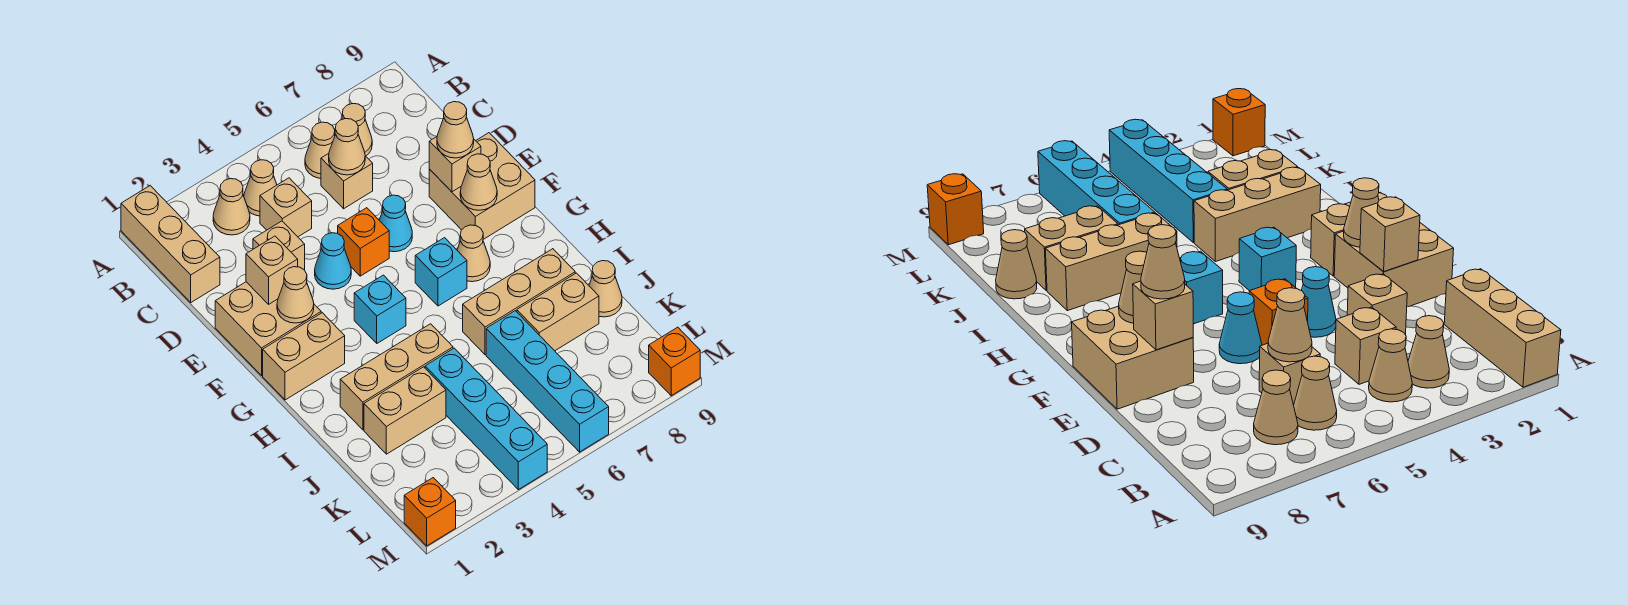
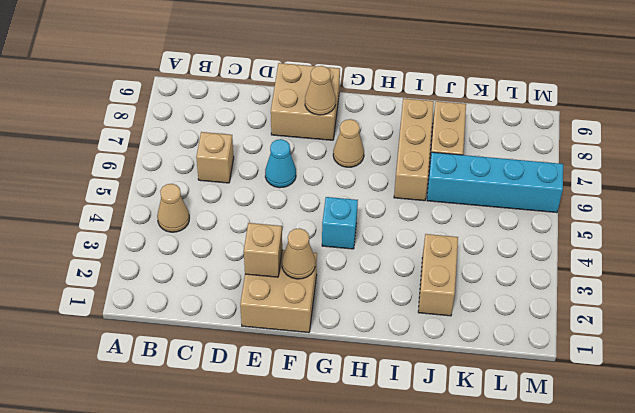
none -> tan brick A1:C1 level 1
none -> tan cone B3 level 1
none -> tan cone B6 level 1
none -> tan cone B7 level 1

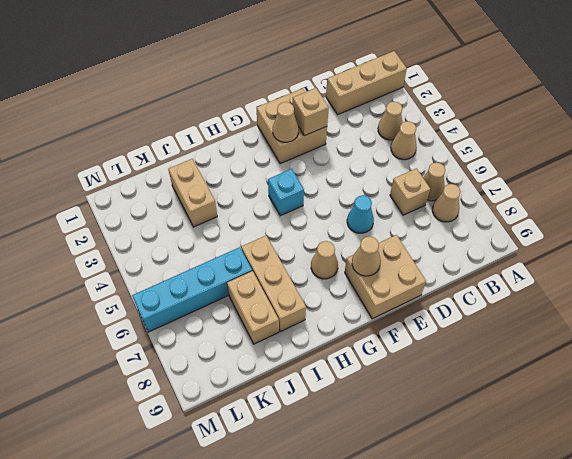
none -> tan brick C4 level 1
none -> tan brick D3 level 1
none -> cyan cone E4 level 1
none -> orange brick E5 level 1

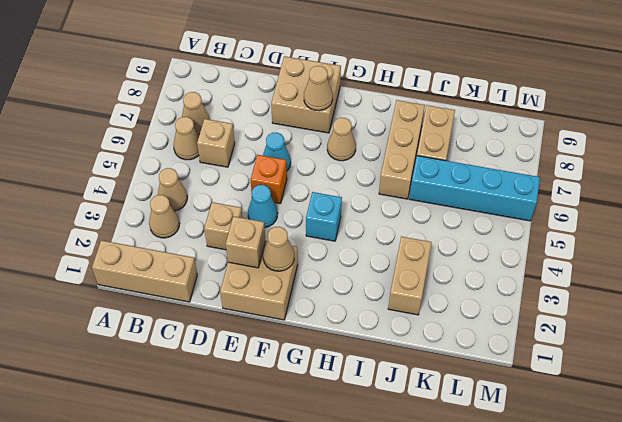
none -> tan brick C4 level 1
none -> tan brick G1:G2 level 1
none -> cyan brick G6 level 1
none -> tan brick I2:I4 level 1

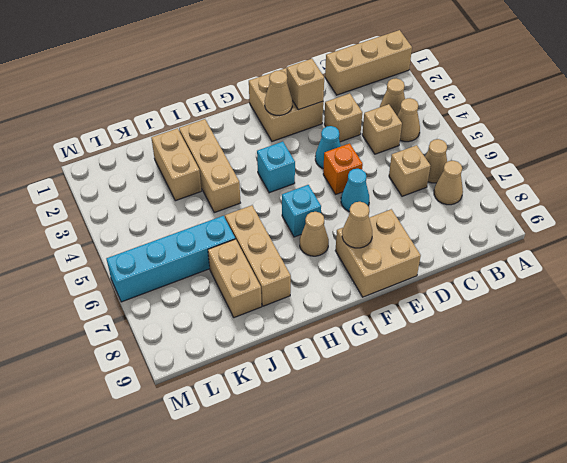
none -> tan brick G1:G2 level 1
none -> cyan brick J4:M4 level 1
none -> tan cone J9 level 1
none -> orange brick M1 level 1

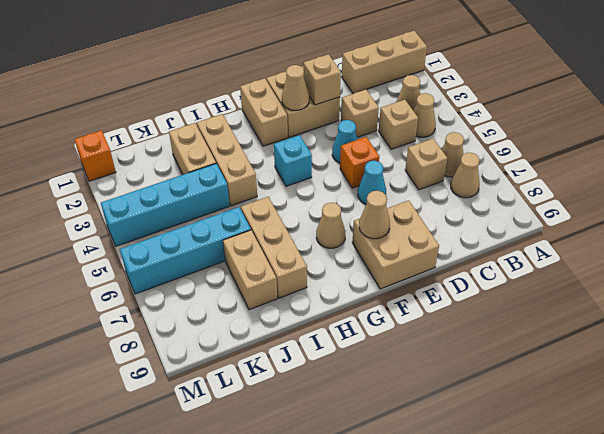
none -> cyan brick G6 level 1
none -> tan cone J9 level 1
none -> orange brick M9 level 1
none -> tan cone C6 level 2

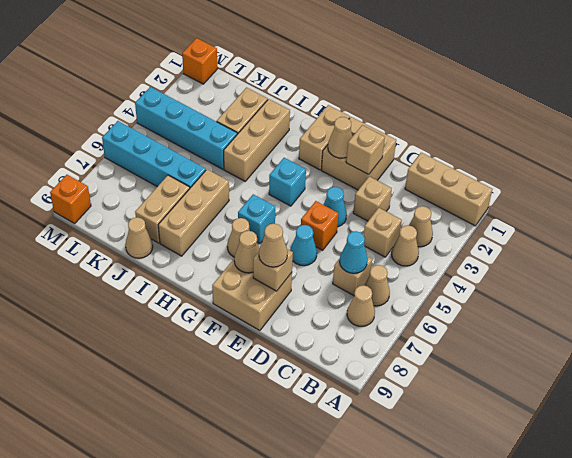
cyan cone C6 level 2 -> tan cone C6 level 2

